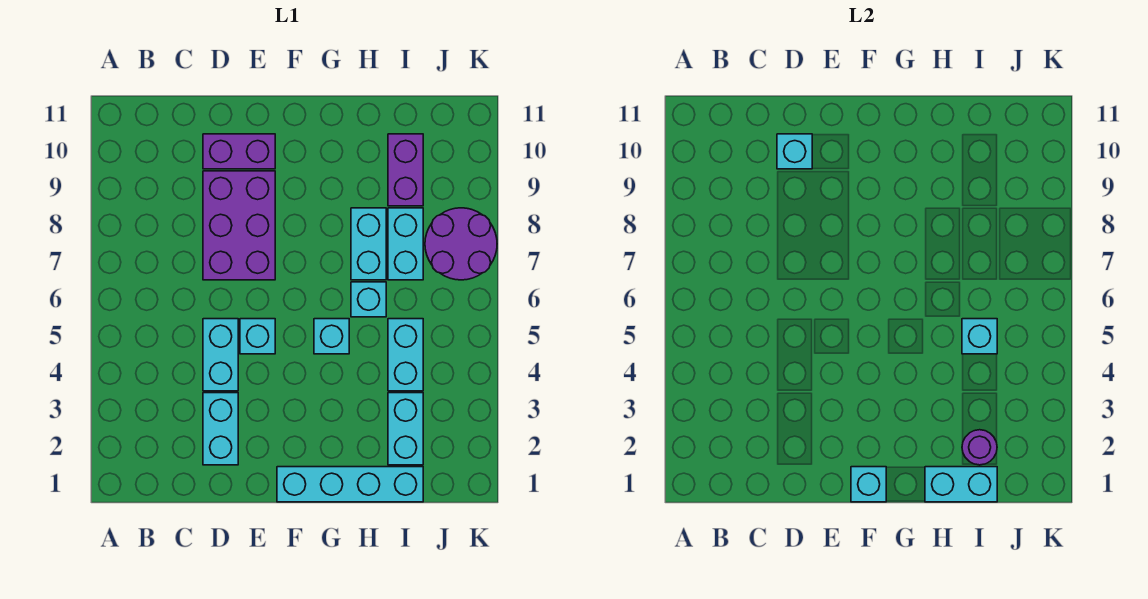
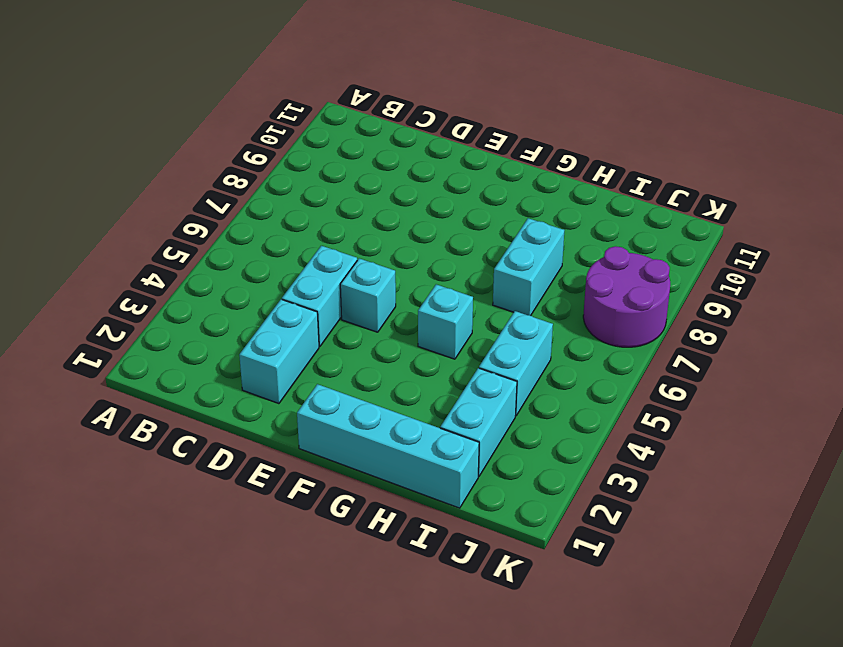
none -> purple brick D7:E9 level 1
none -> purple brick D10:E10 level 1
none -> cyan brick H6 level 1

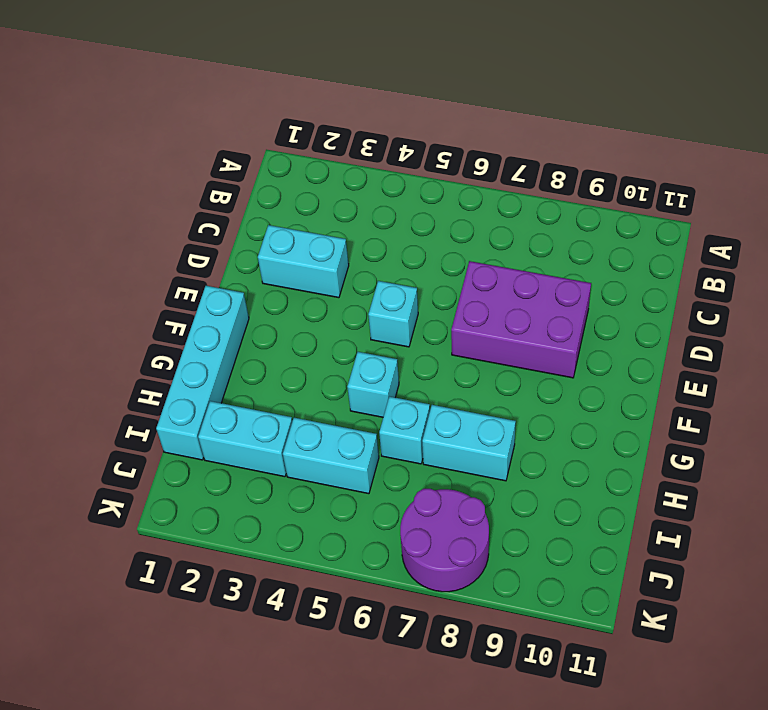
none -> cyan brick D4:D5 level 1
none -> purple brick D10:E10 level 1
none -> cyan brick I7:I8 level 1

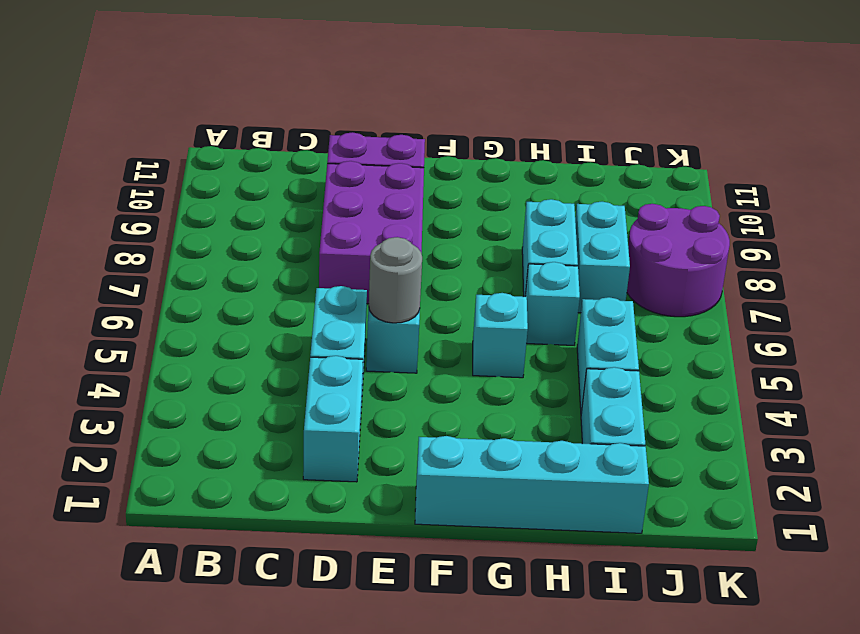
grey round brick E5 level 2 -> none
none -> purple brick I9:I10 level 1
none -> cyan brick D10 level 2
none -> cyan brick F1 level 2

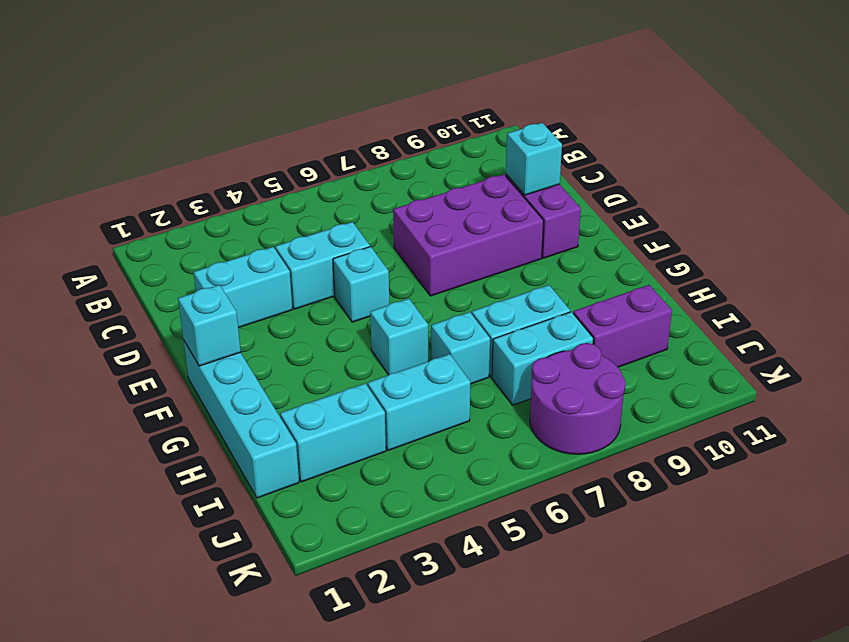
none -> cyan brick H1:I1 level 2
none -> purple round brick I2 level 2
none -> cyan brick I5 level 2

